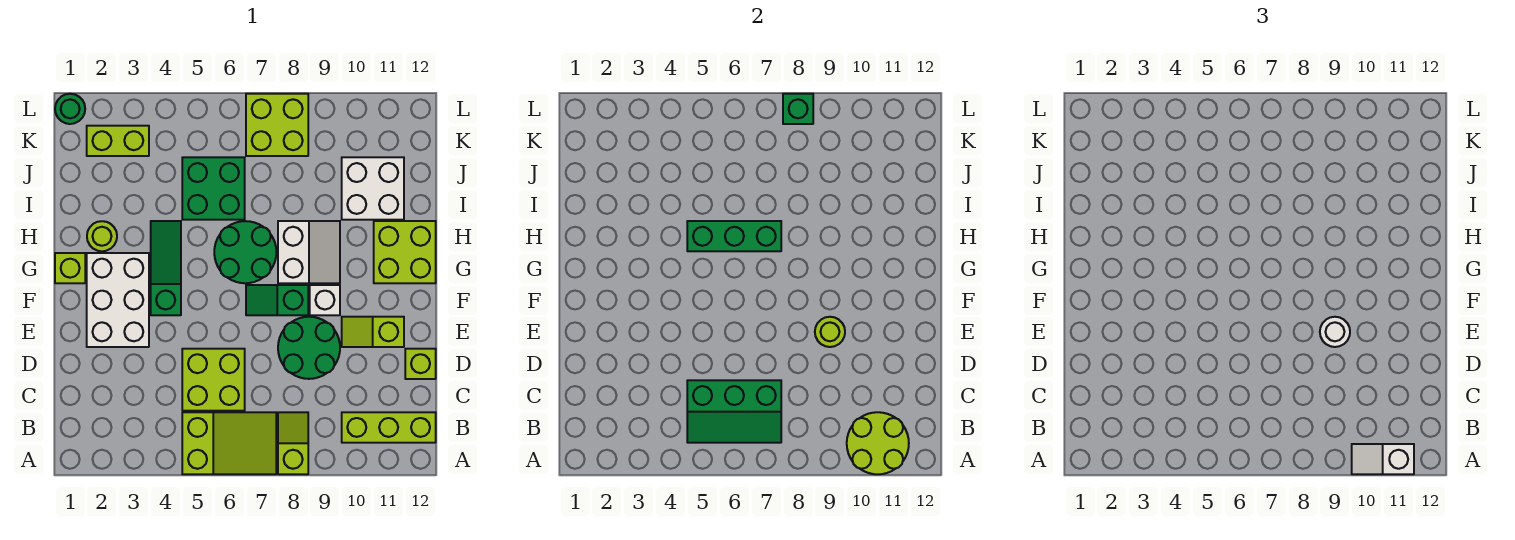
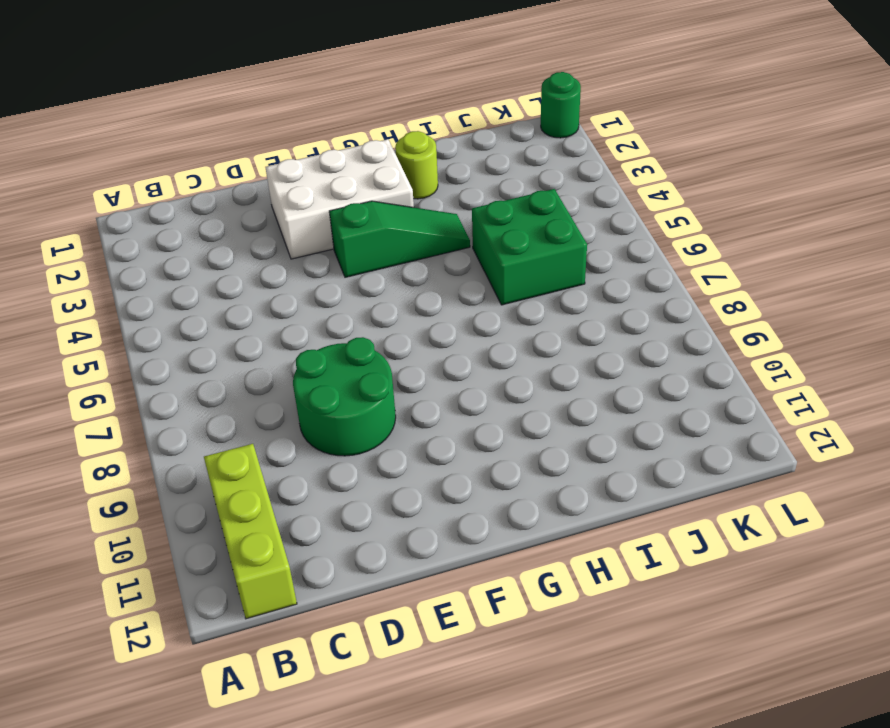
none -> lime slope A5:B7 level 1 top 5
none -> lime slope A8:B8 level 1 top A
none -> lime brick C5:D6 level 1

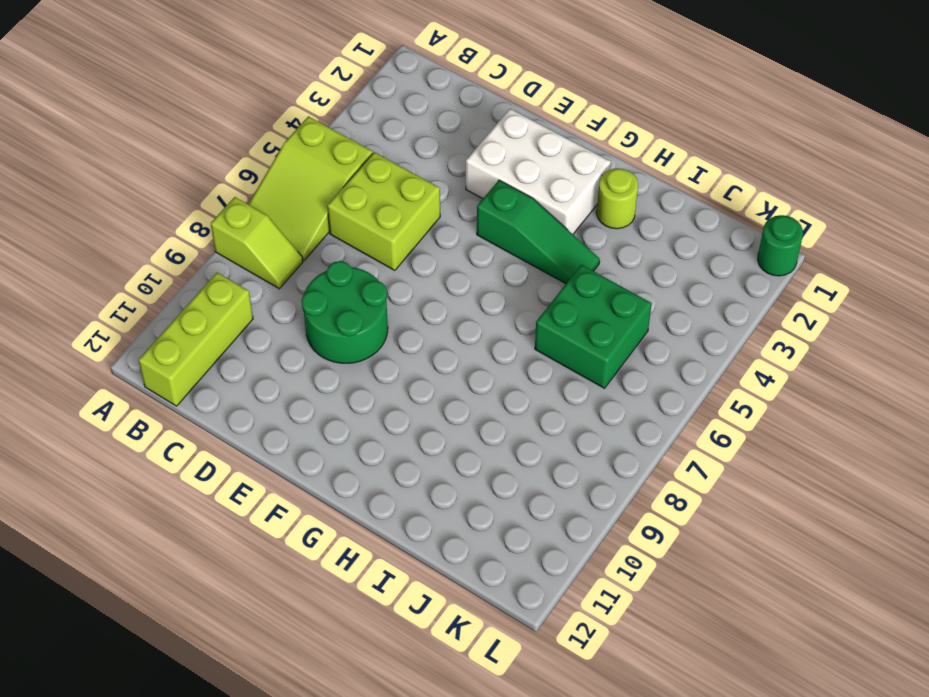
none -> lime brick D12 level 1
none -> lime slope E10:E11 level 1 top 11
none -> green slope F7:F8 level 1 top 8

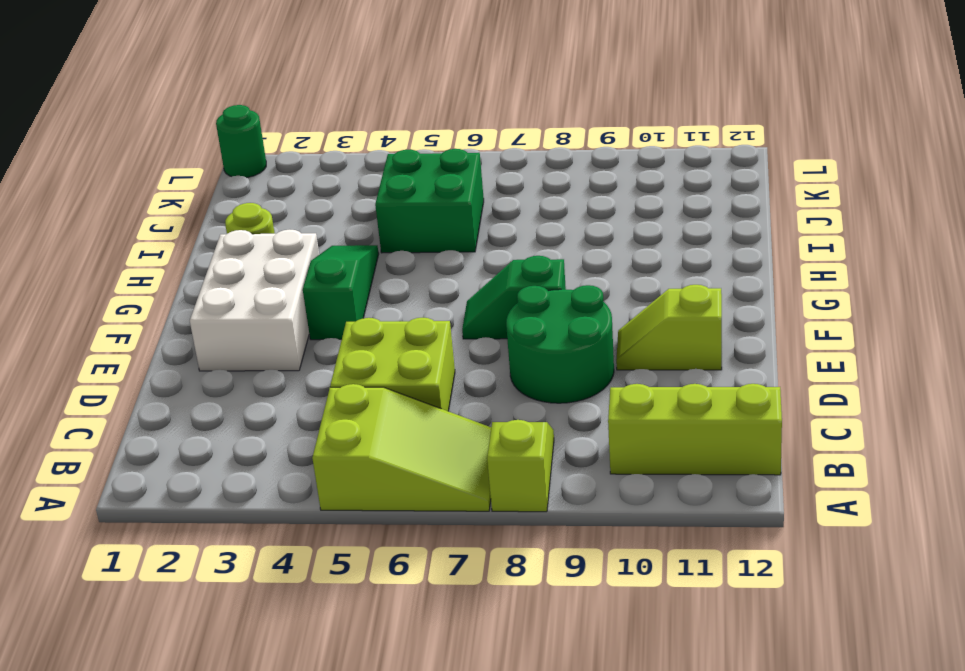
none -> lime brick D12 level 1
none -> white brick F9 level 1
none -> lime brick G1 level 1

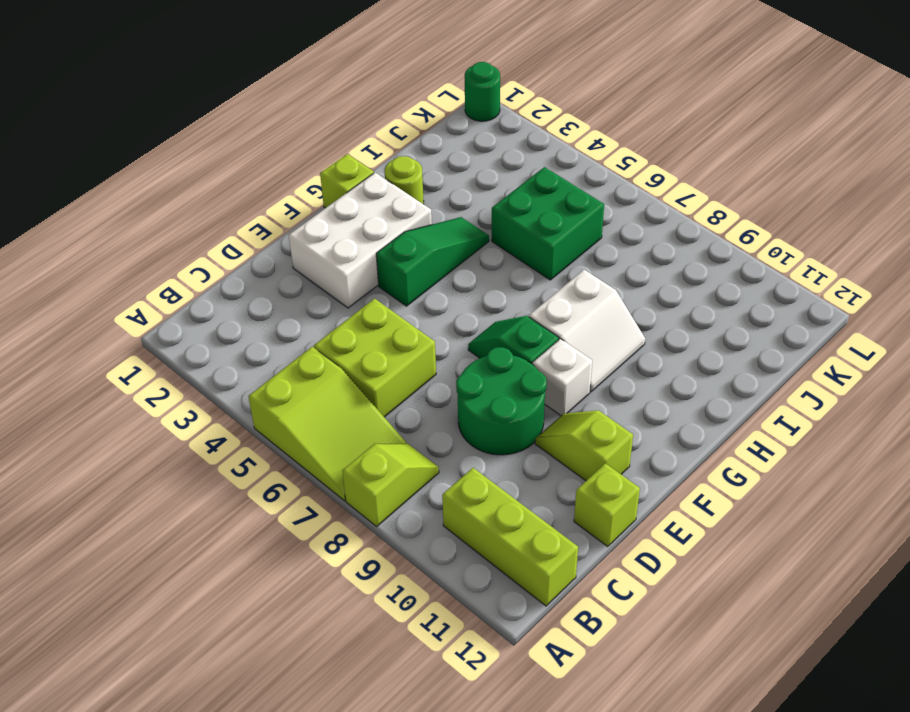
none -> green round brick G6:H7 level 1
none -> lime brick G11:H12 level 1
none -> white brick I10:J11 level 1

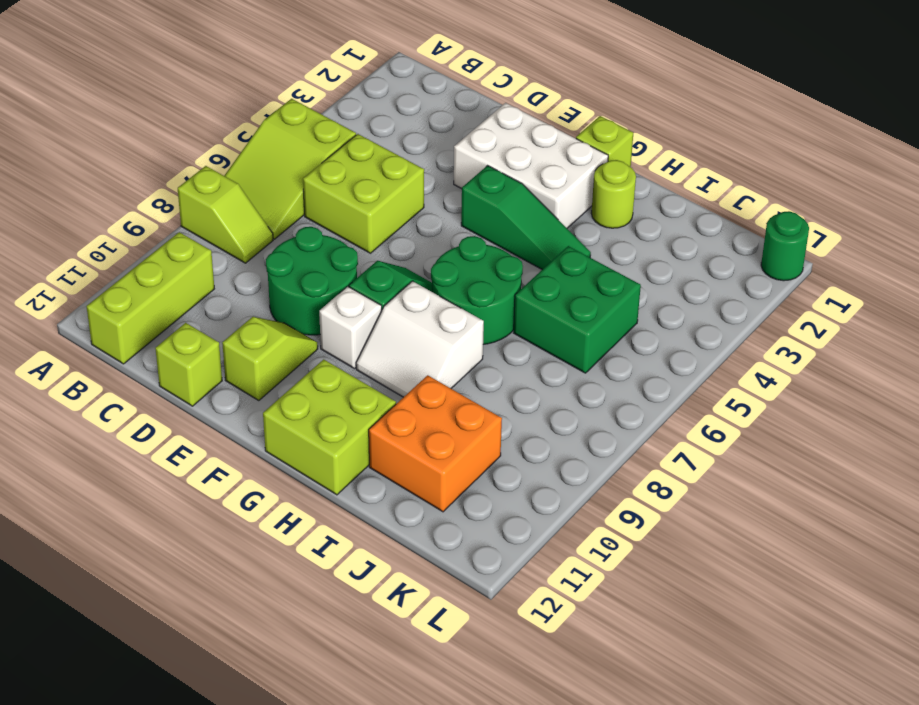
orange brick I10:J11 level 1 -> white brick I10:J11 level 1
none -> lime brick K2:K3 level 1
none -> lime brick K7:L8 level 1
none -> lime round brick A10:B11 level 2

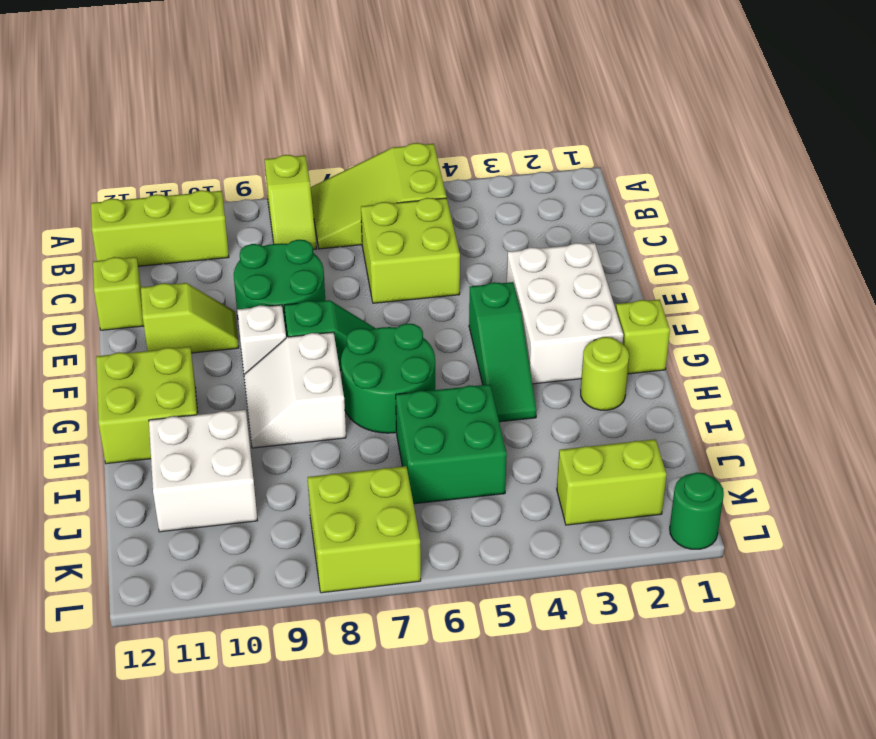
none -> lime round brick A10:B11 level 2
none -> green slope B5:C7 level 2 top C
none -> lime round brick E9 level 2

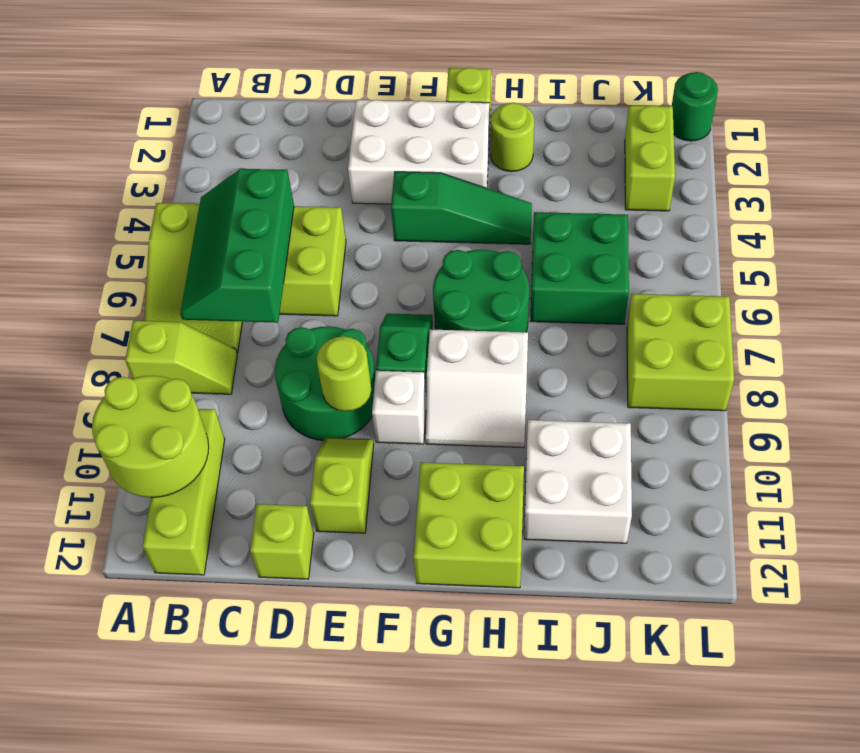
none -> green brick H5:H7 level 2
none -> green brick L8 level 2
none -> white slope A10:A11 level 3 top 11

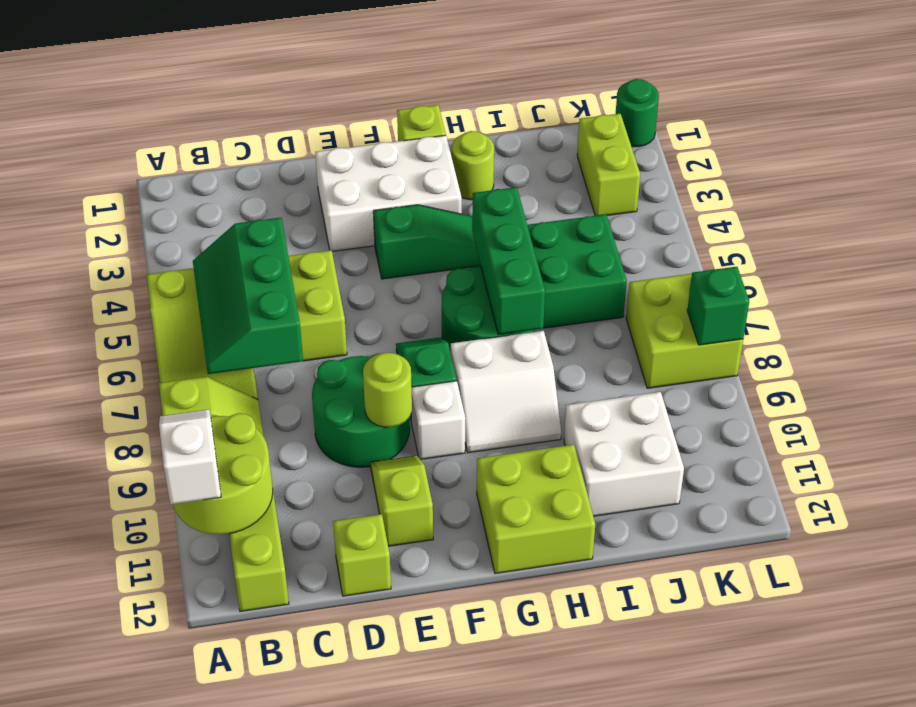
none -> white round brick E9 level 3

